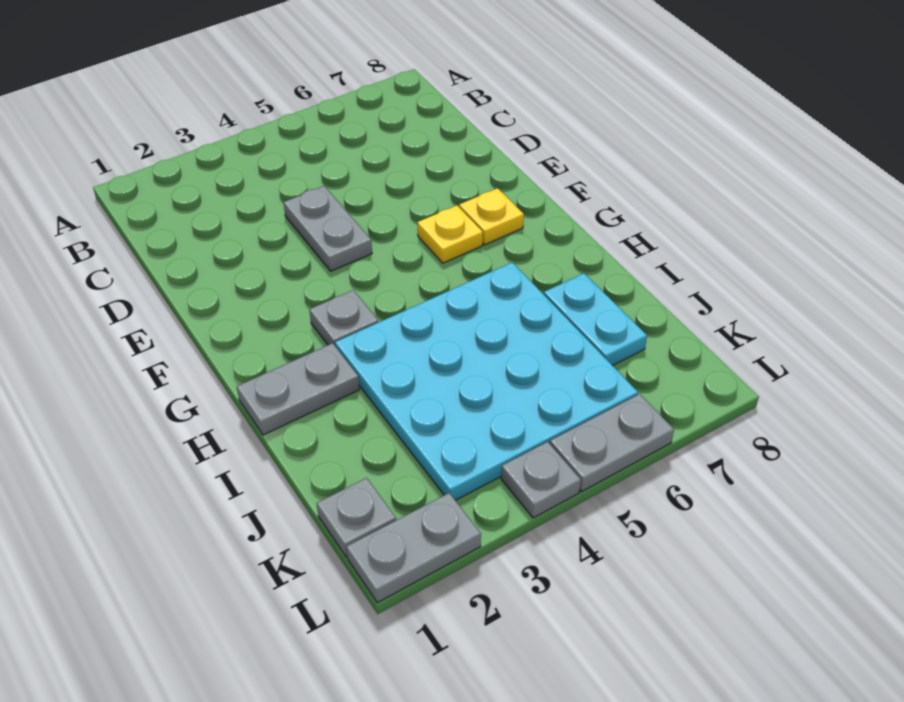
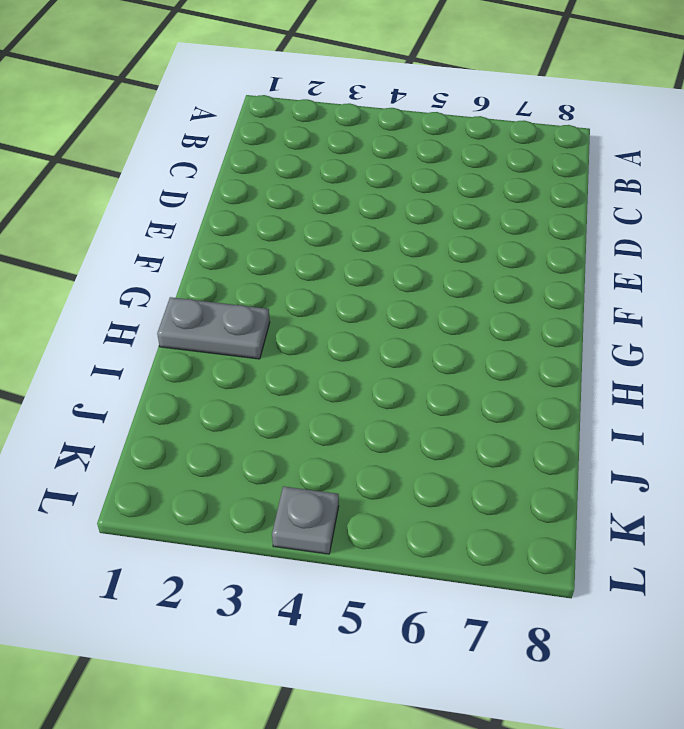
none -> grey plate D4:E4 level 1
none -> yellow plate F6 level 1

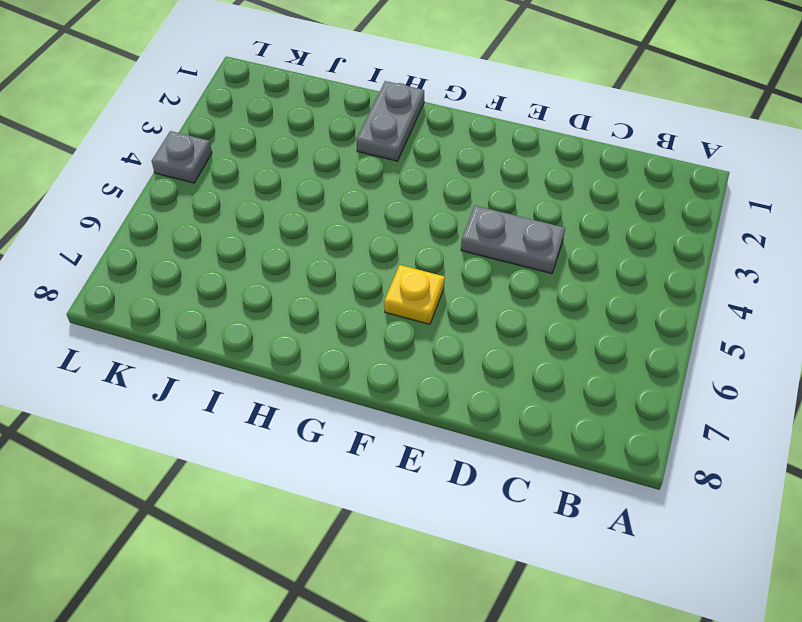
none -> yellow plate F7 level 1
none -> grey plate G3 level 1

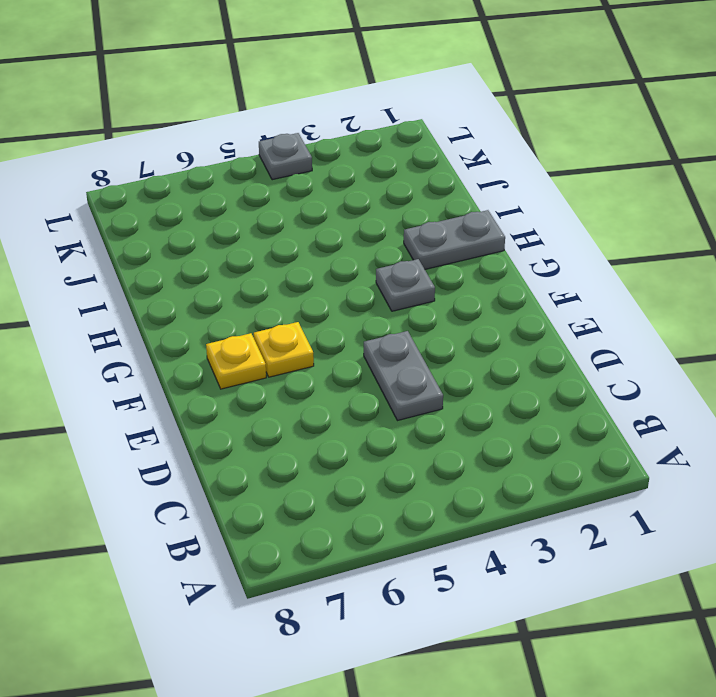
none -> cyan plate H3:K6 level 1
none -> cyan plate I7:J7 level 1

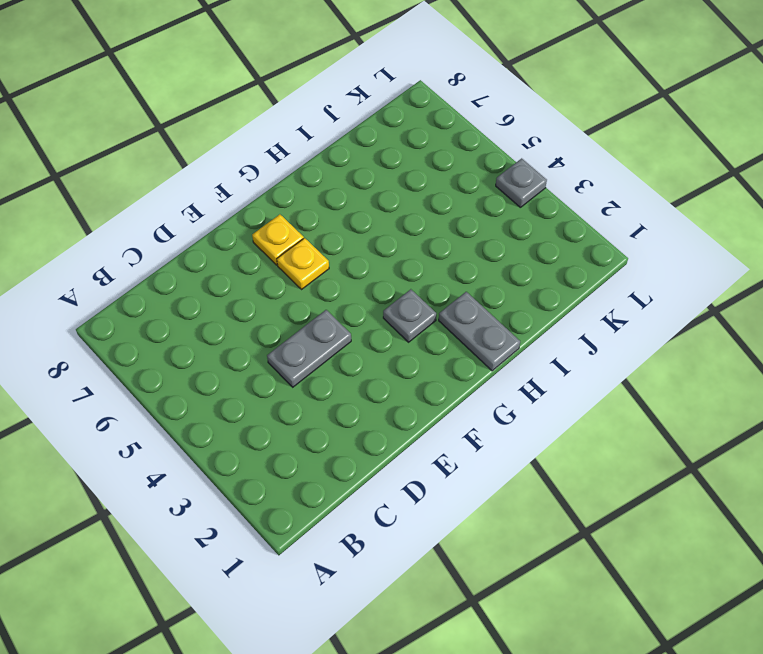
none -> cyan plate H3:K6 level 1
none -> cyan plate I7:J7 level 1

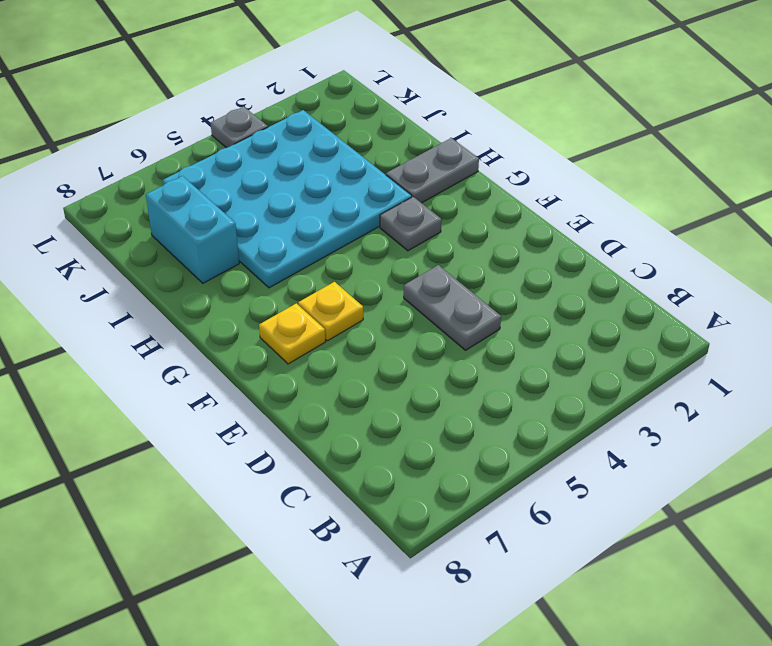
cyan brick I7:J7 level 1 -> cyan plate I7:J7 level 1
none -> grey plate K1 level 1
none -> grey plate L1:L2 level 1

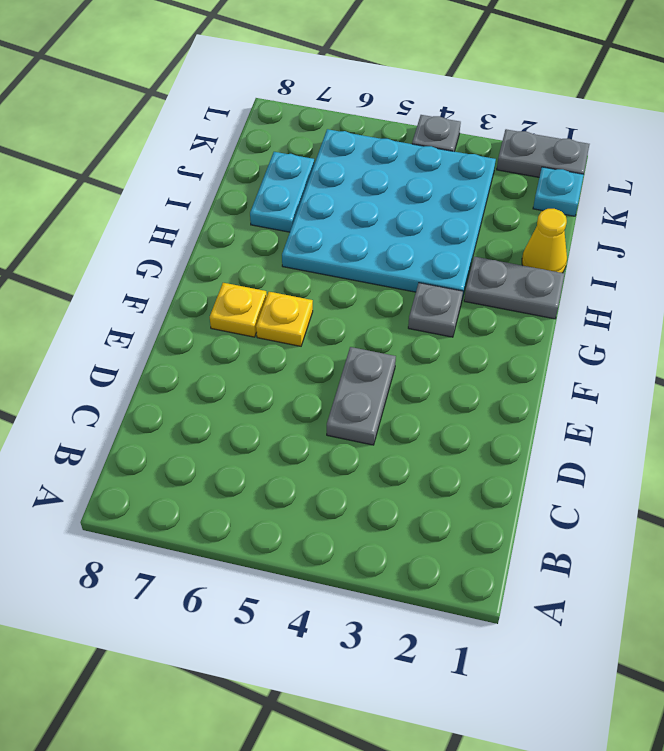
yellow cone I1 level 1 -> none
cyan plate K1 level 1 -> grey plate K1 level 1
none -> grey plate L5:L6 level 1

